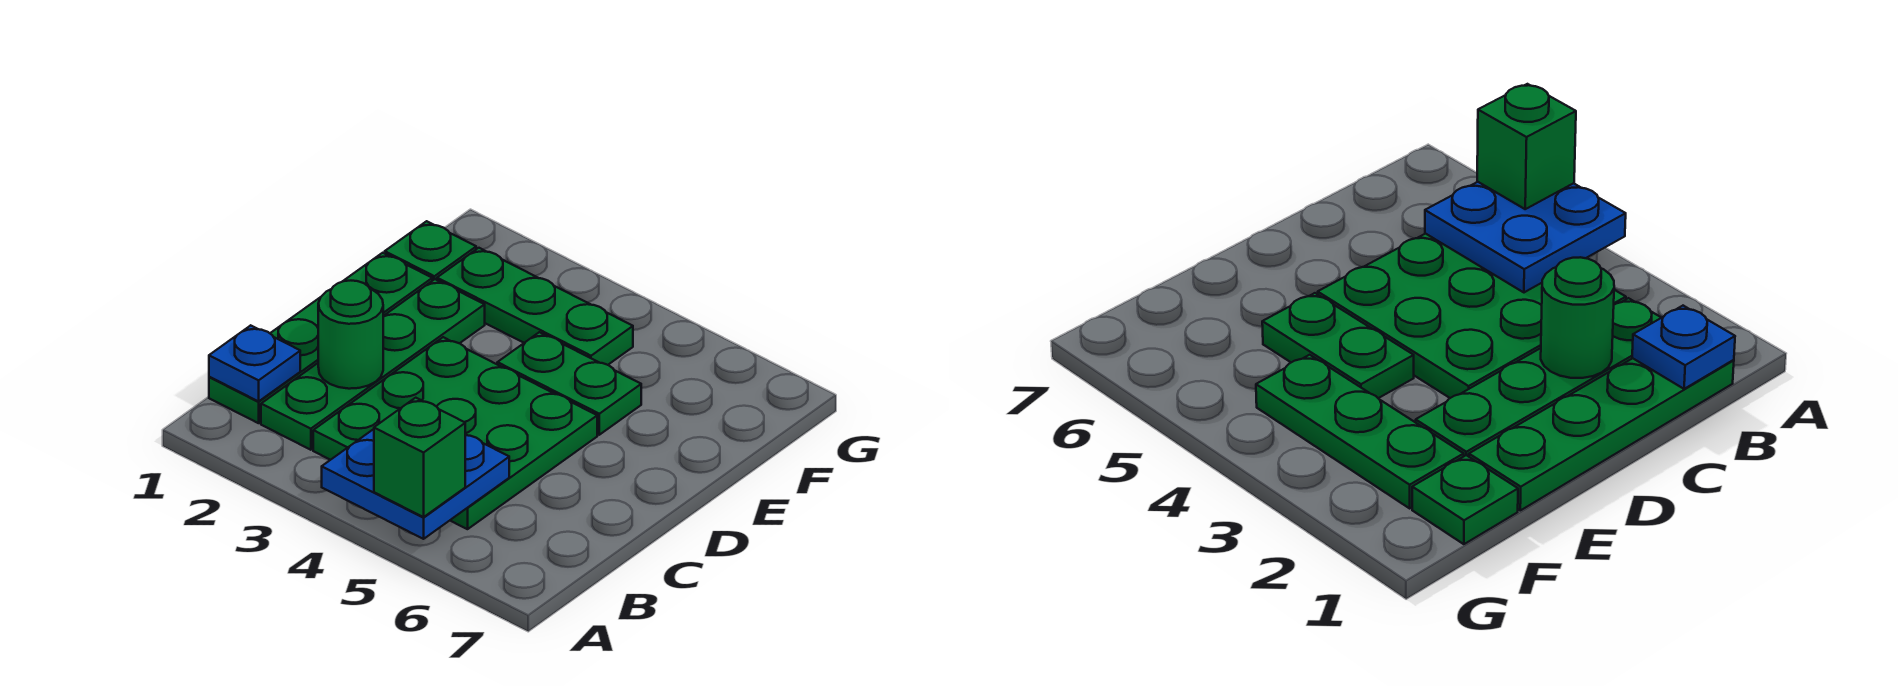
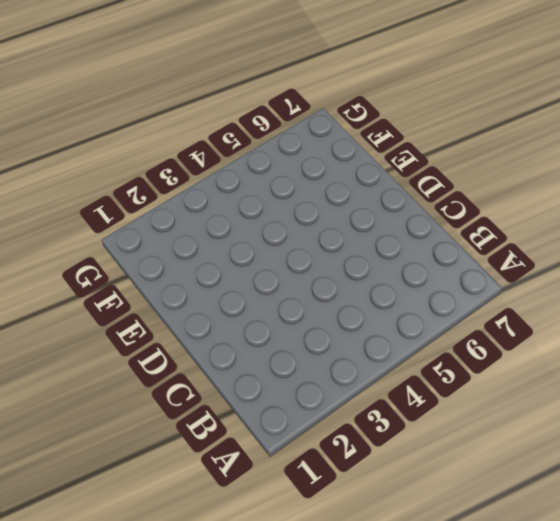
none -> green plate B1:E1 level 1
none -> green plate B2:E2 level 1

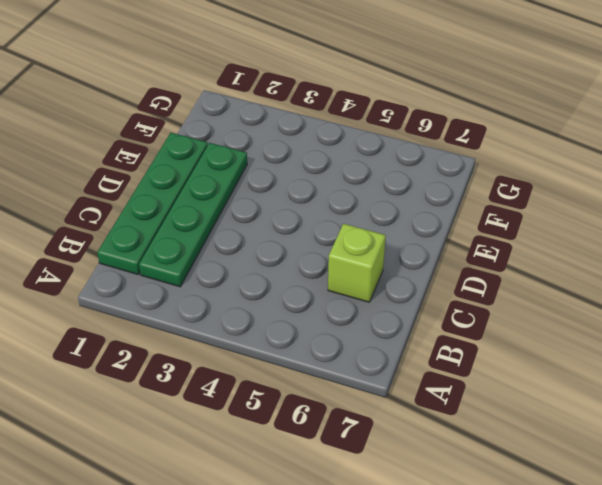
lime brick C6 level 1 -> none
none -> green plate B3:D5 level 1
none -> green plate E4:E5 level 1

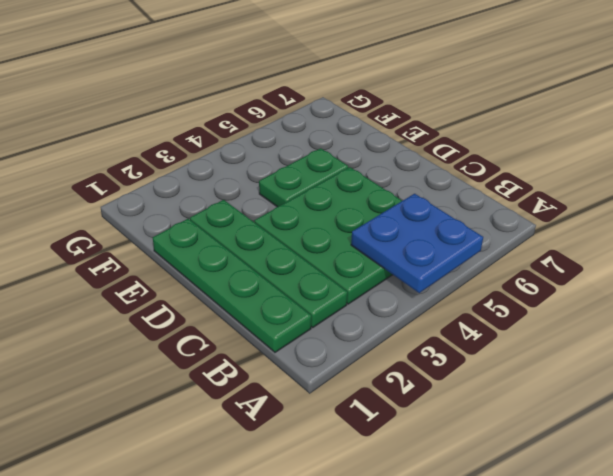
none -> green plate F1 level 1
none -> green plate F2:F4 level 1

